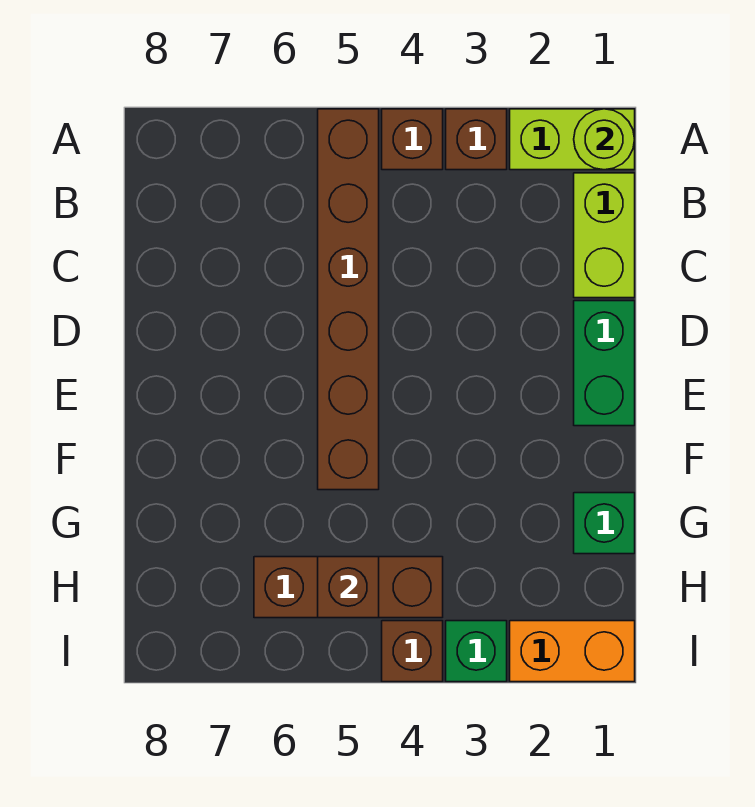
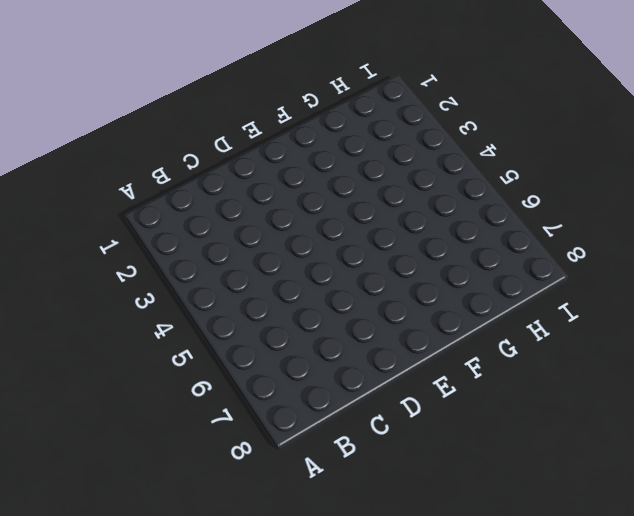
none -> lime brick A1:A2 level 1
none -> brown brick A3 level 1
none -> brown brick A4 level 1

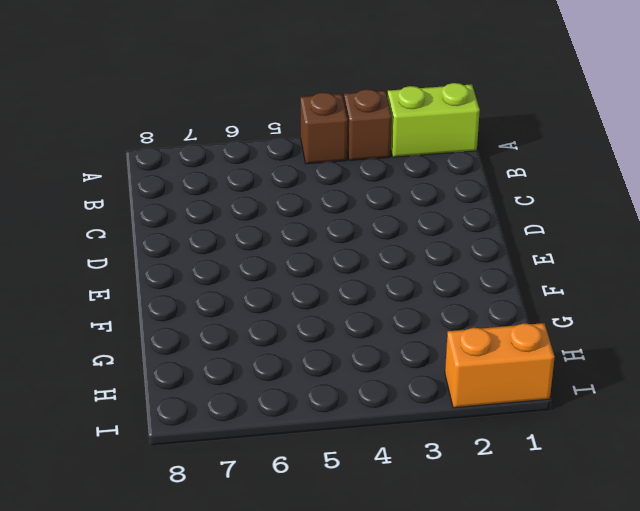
none -> brown brick A5:F5 level 1
none -> lime brick B1:C1 level 1
none -> green brick D1:E1 level 1

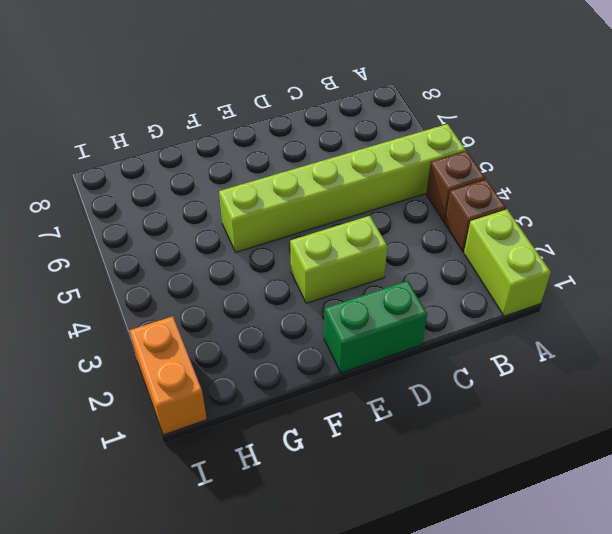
lime brick A5:F5 level 1 -> brown brick A5:F5 level 1
lime brick D3:E3 level 1 -> lime brick B1:C1 level 1
none -> green brick G1 level 1
none -> brown brick H4:H6 level 1
none -> green brick I3 level 1

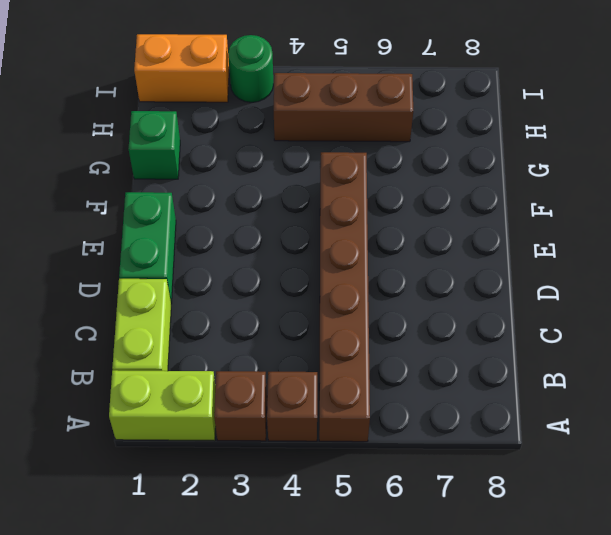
green round brick I3 level 1 -> green brick I3 level 1
none -> brown brick I4 level 1
none -> lime round brick A1 level 2
none -> brown brick H5 level 2

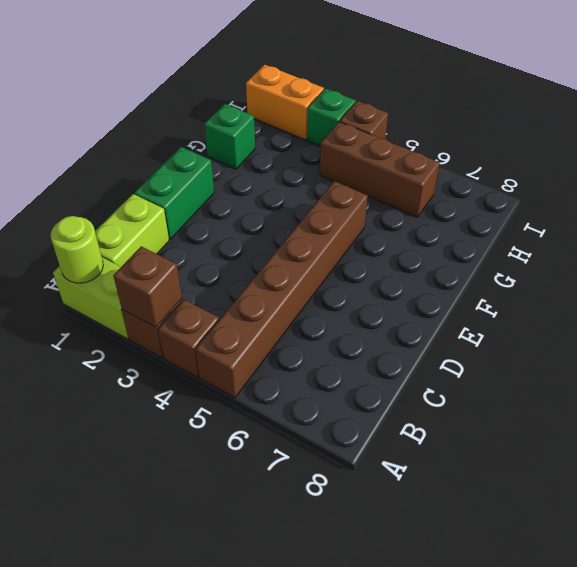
brown brick A3 level 2 -> brown brick H5 level 2

